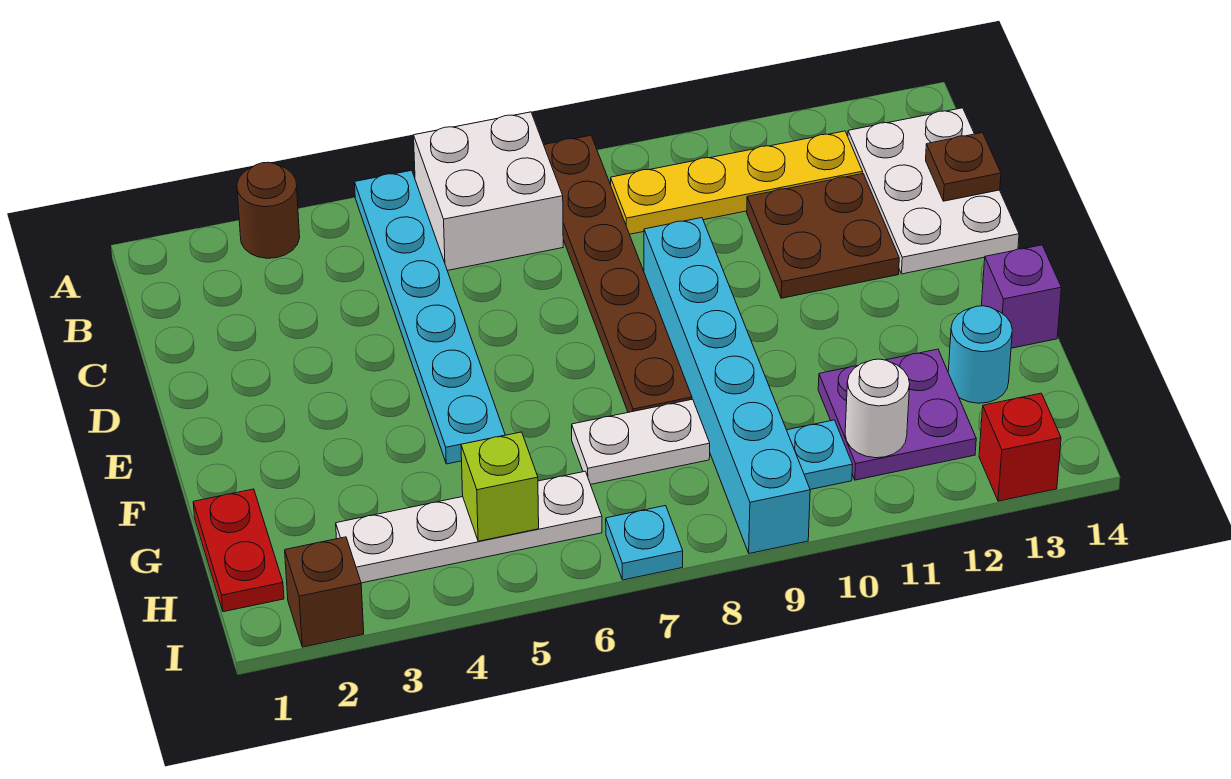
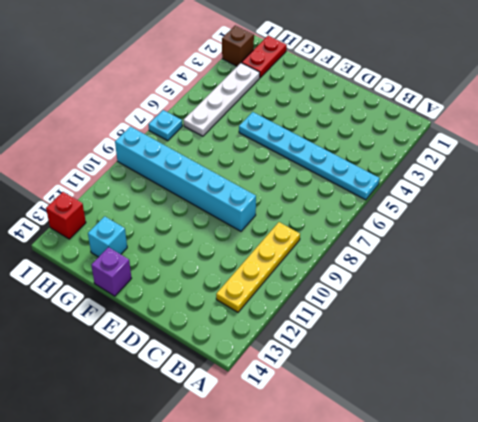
cyan brick G13 level 1 -> cyan round brick G13 level 1
red plate H1:H2 level 1 -> red plate G1:H1 level 1
none -> brown round brick A3 level 1
none -> white brick A6:B7 level 1
none -> brown plate A8:F8 level 1

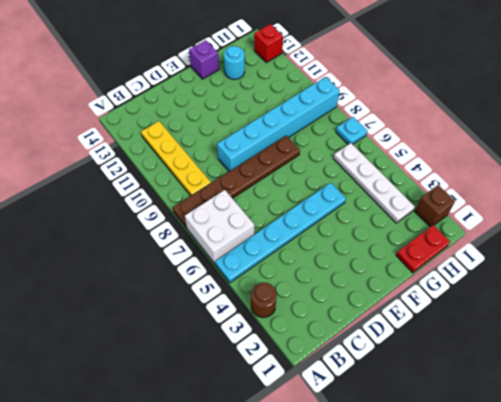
none -> white plate B13:D14 level 1
none -> brown plate C11:D12 level 1
none -> white plate G7:G8 level 1

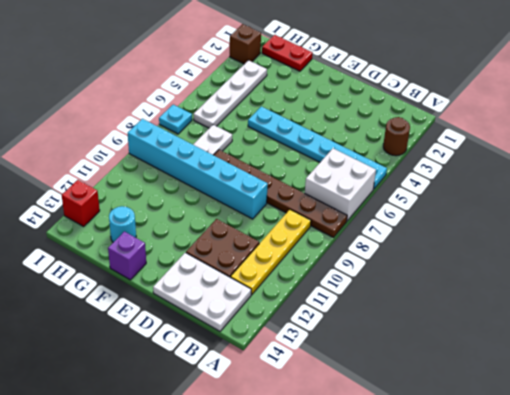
none -> purple plate G11:H12 level 1
none -> cyan plate H10 level 1
none -> brown plate C14 level 2

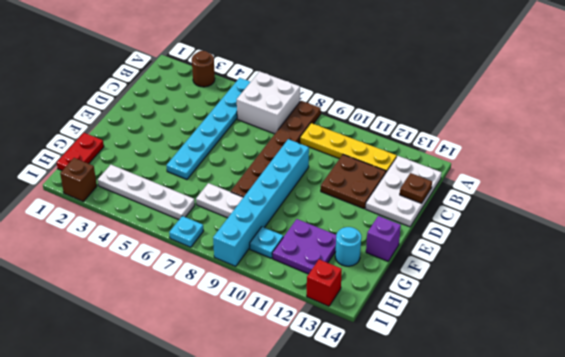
none -> lime brick H5 level 2
none -> white round brick H11 level 2

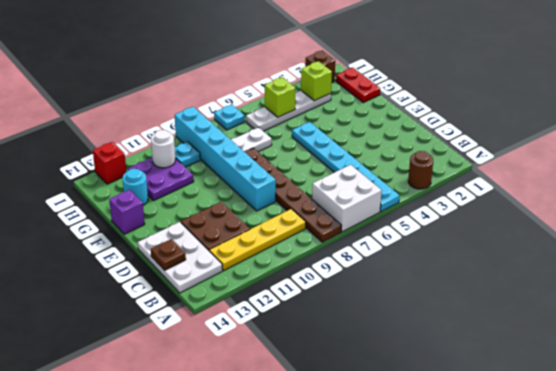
lime brick H3 level 2 -> none

